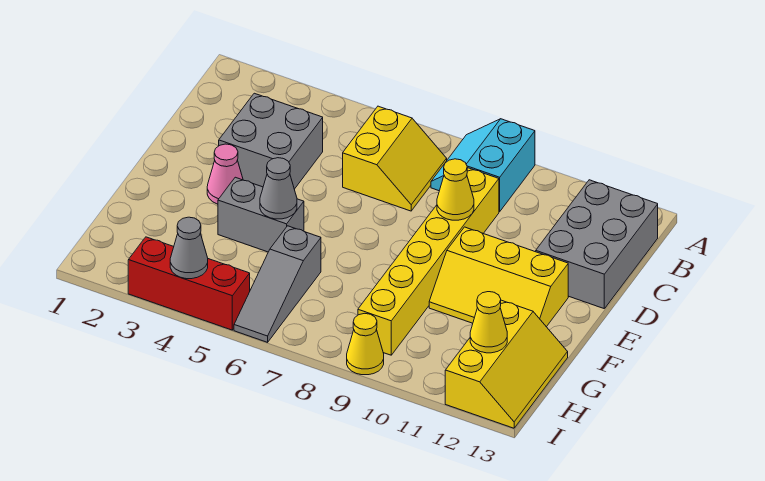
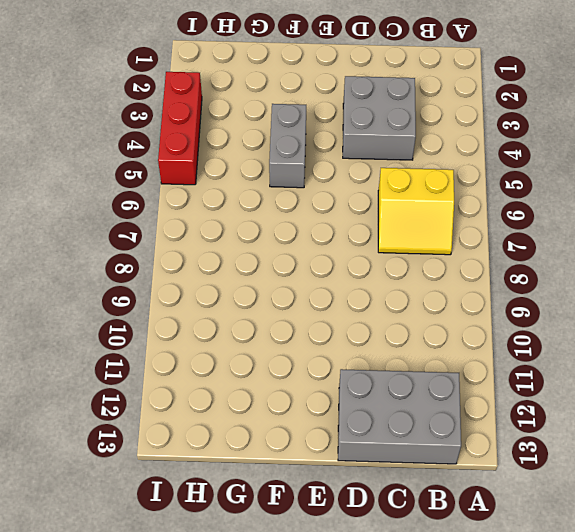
none -> cyan slope A8:B9 level 1 top 9
none -> yellow brick C9:H9 level 1
none -> pink cone E3 level 1

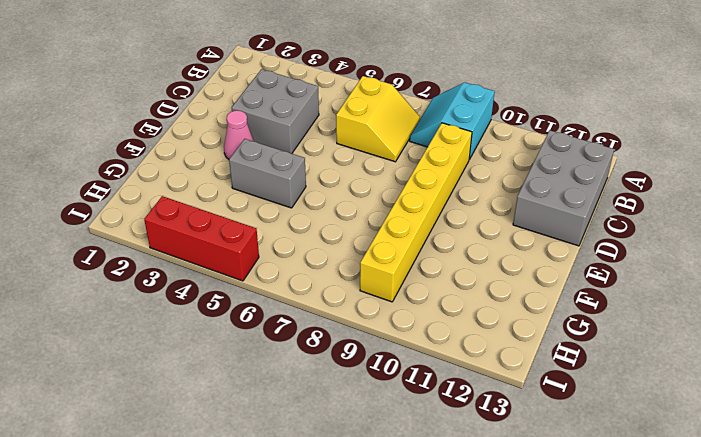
none -> yellow slope E10:F12 level 1 top E
none -> grey slope G6:I6 level 1 top G
none -> yellow slope G12:I13 level 1 top 12

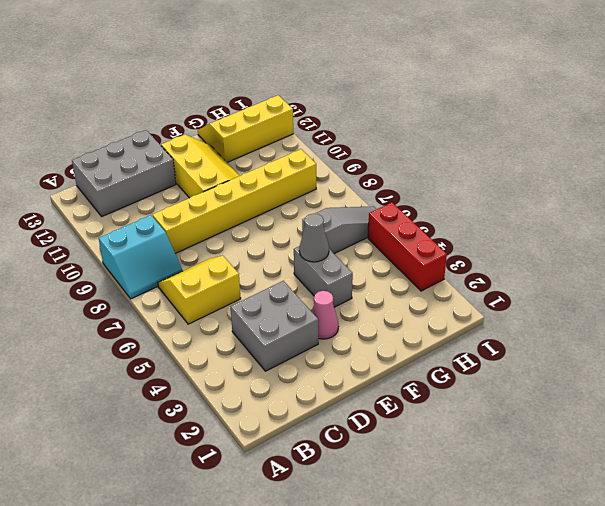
none -> yellow cone I9 level 1
none -> yellow cone D9 level 2
none -> yellow cone H12 level 2

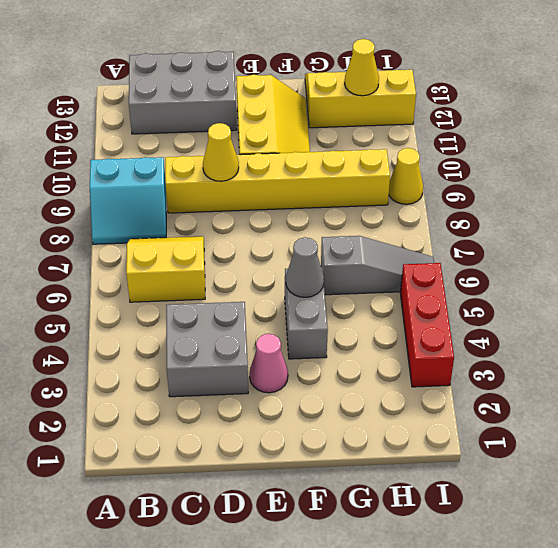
none -> grey cone I4 level 2

